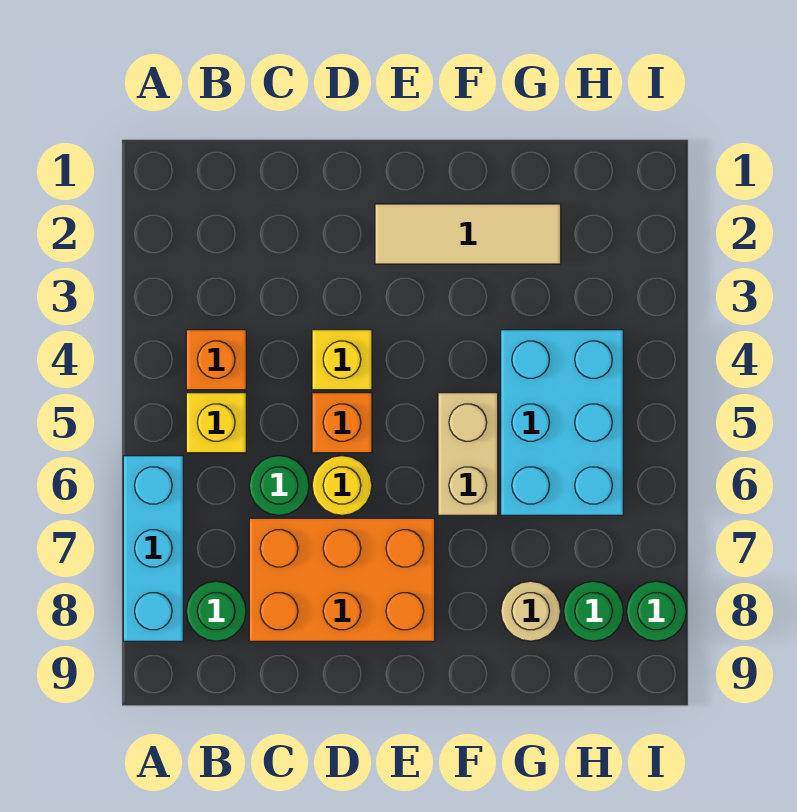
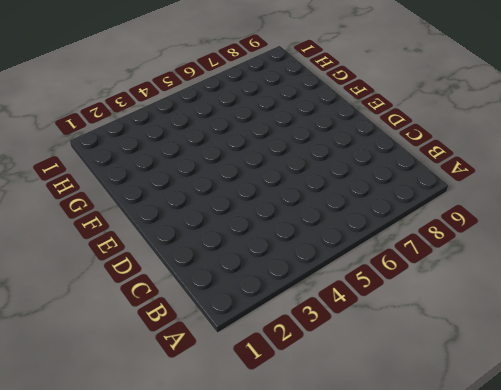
none -> cyan brick A6:A8 level 1
none -> orange brick B4 level 1
none -> yellow brick B5 level 1

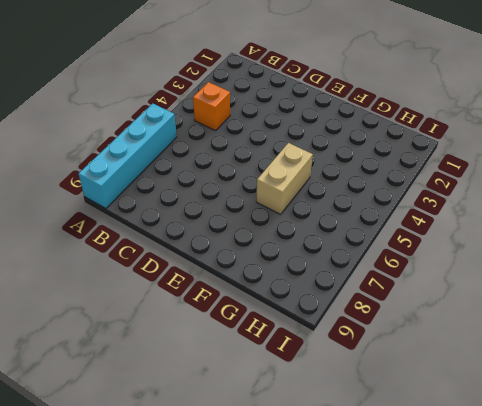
cyan brick A6:A9 level 1 -> cyan brick A6:A8 level 1
none -> yellow brick B5 level 1
none -> green round brick B8 level 1
none -> green round brick C6 level 1

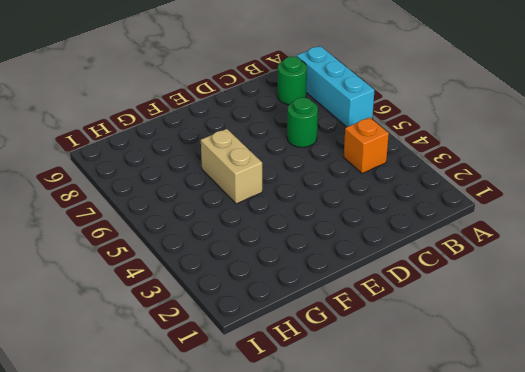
none -> yellow brick B5 level 1
none -> orange brick C7:E8 level 1
none -> yellow brick D4 level 1

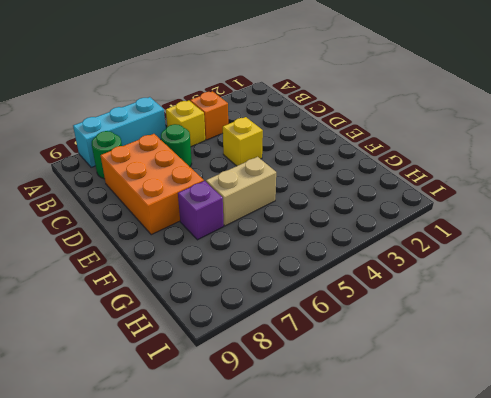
purple brick F7 level 1 -> none
none -> orange brick D5 level 1
none -> yellow round brick D6 level 1
none -> tan tile E2:G2 level 1

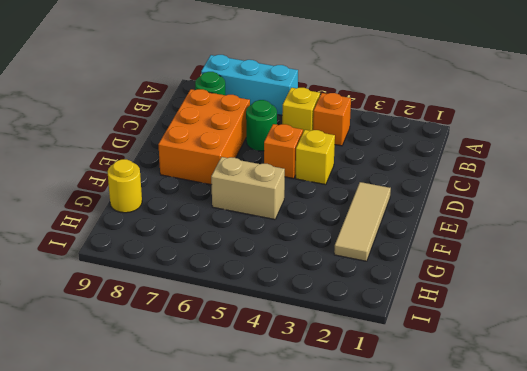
yellow round brick G9 level 1 -> yellow round brick D6 level 1
none -> cyan brick G4:H6 level 1
none -> tan round brick G8 level 1
none -> green round brick H8 level 1

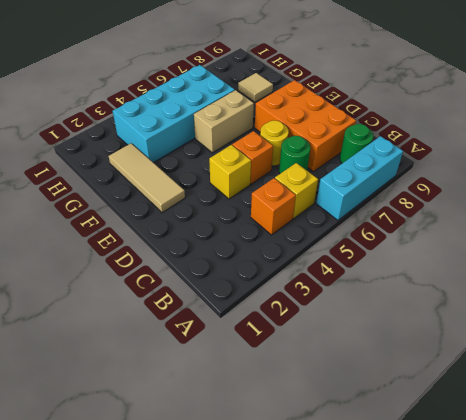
cyan brick G3:H6 level 1 -> cyan brick G4:H6 level 1
tan tile G8 level 1 -> tan round brick G8 level 1
none -> green round brick H8 level 1
none -> green round brick I8 level 1

